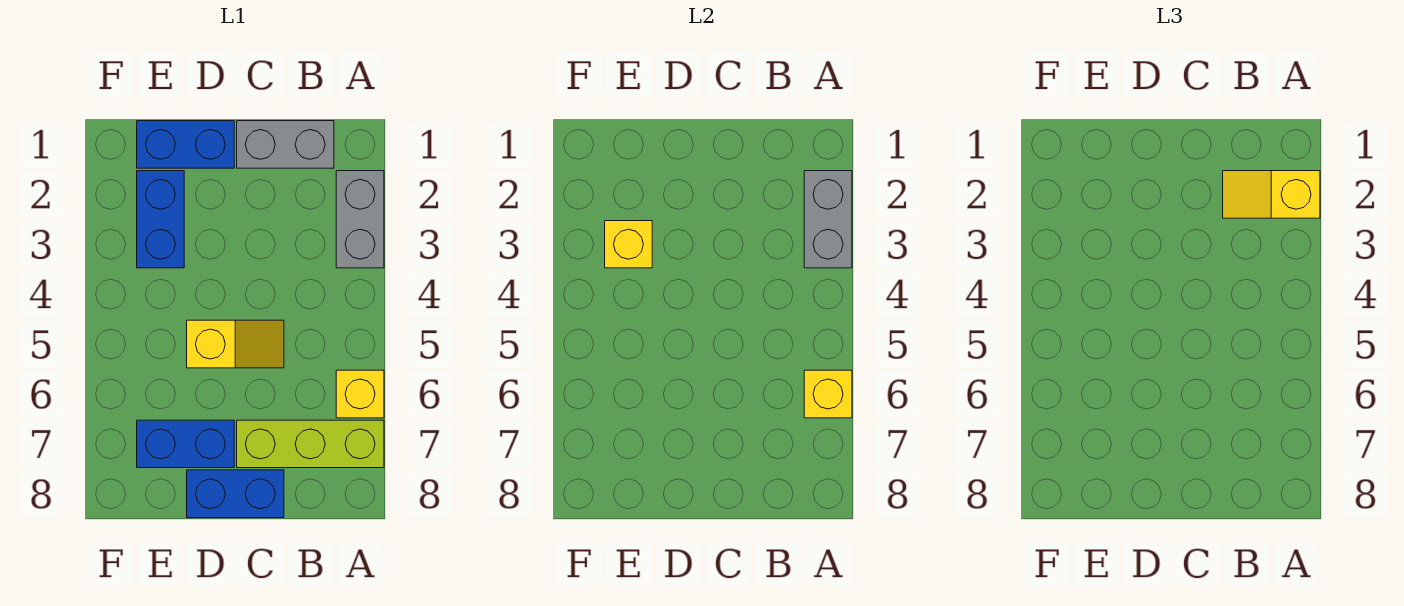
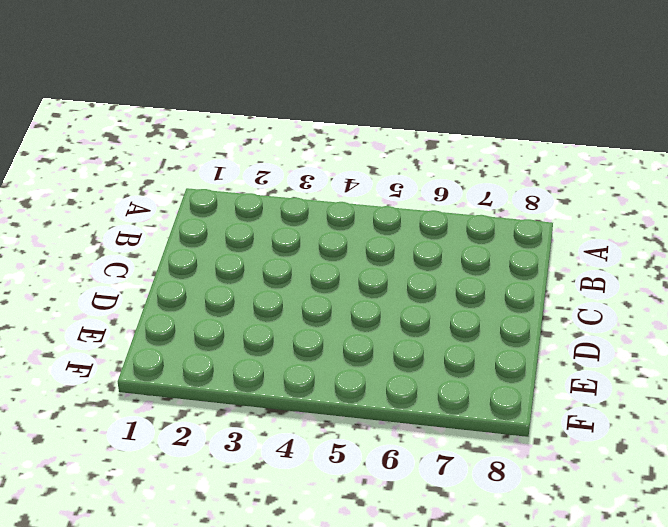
none -> grey brick A2:A3 level 1
none -> yellow brick A6 level 1
none -> lime brick A7:C7 level 1

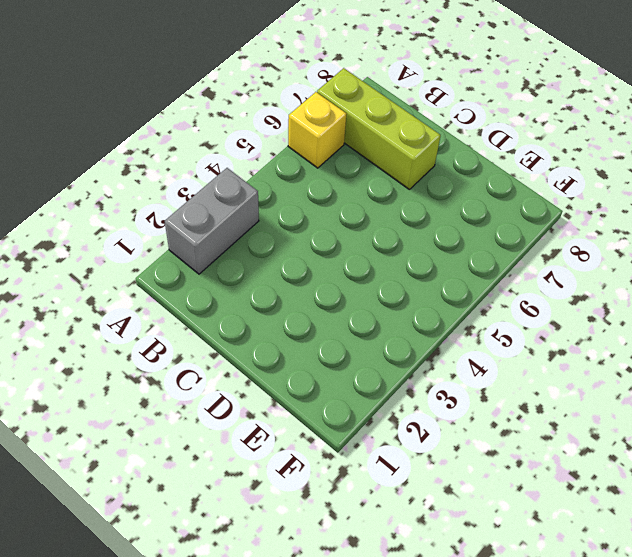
none -> grey brick B1:C1 level 1
none -> yellow slope C5:D5 level 1 top D
none -> blue brick C8:D8 level 1

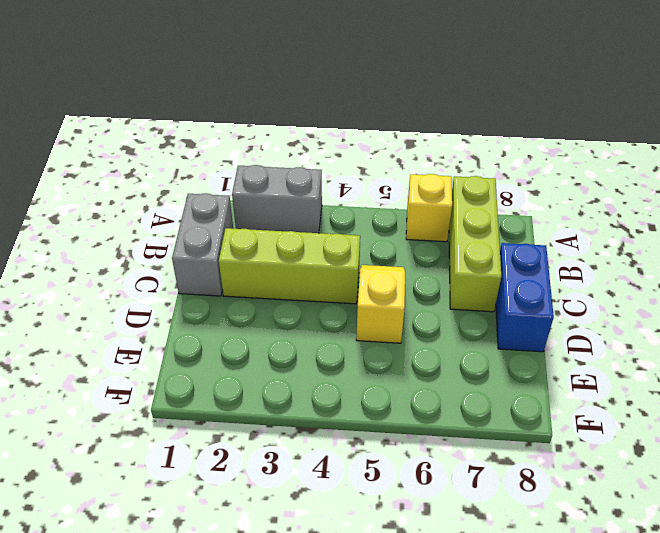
lime brick C2:C4 level 1 -> none
none -> blue brick D1:E1 level 1
none -> blue brick D7:E7 level 1
none -> blue brick E2:E3 level 1

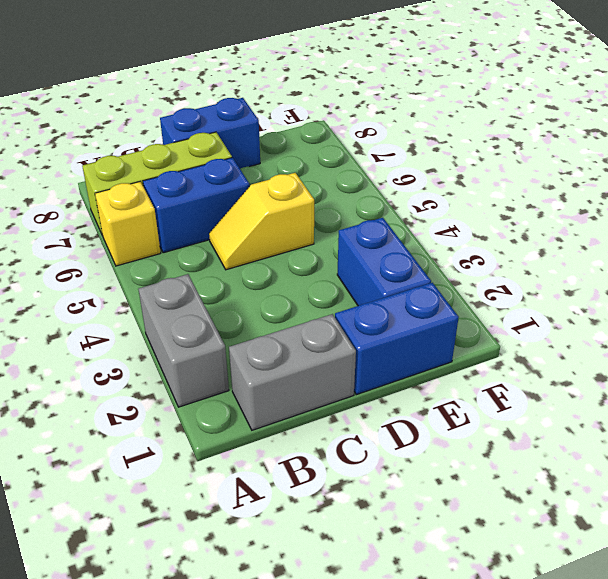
blue brick B6:C6 level 1 -> blue brick D7:E7 level 1
none -> grey brick A2:A3 level 2
none -> yellow brick A6 level 2
none -> yellow brick E3 level 2

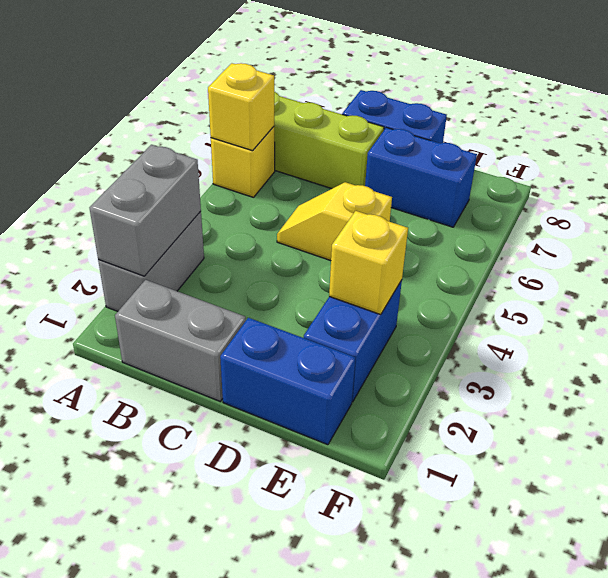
none -> yellow slope A2:B2 level 3 top A

